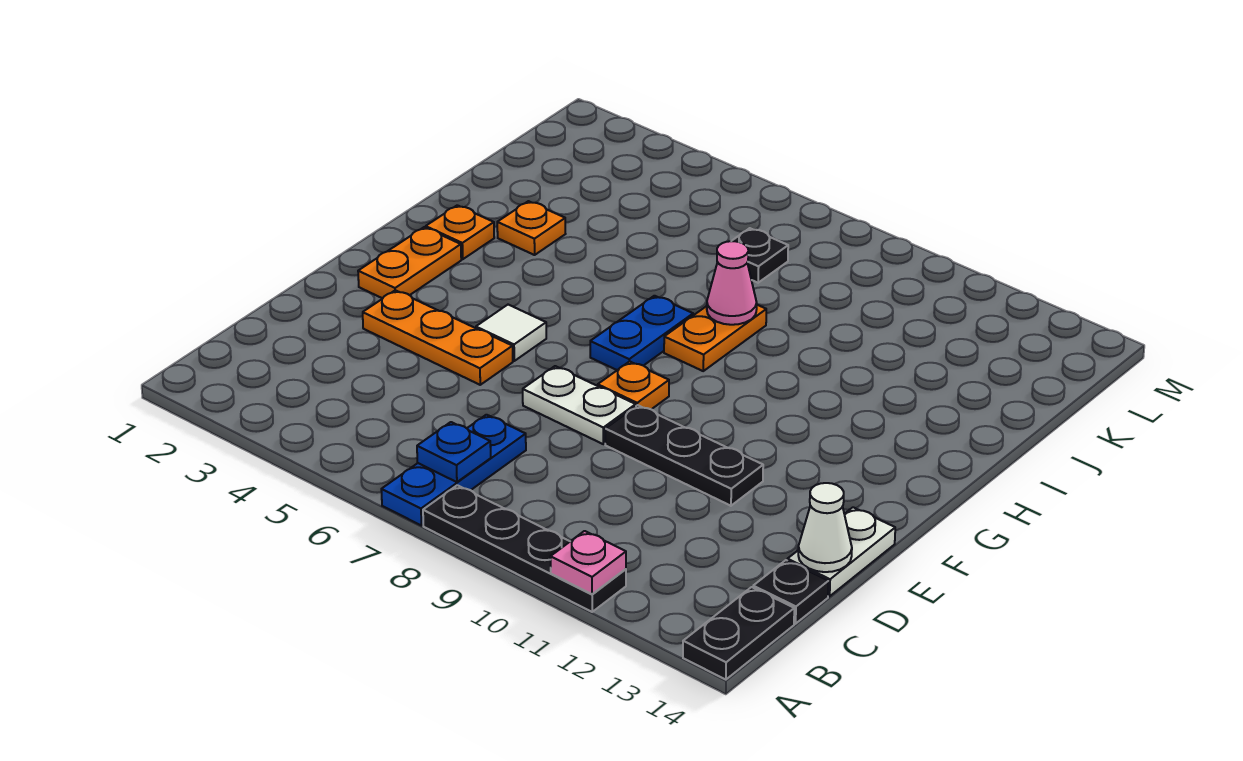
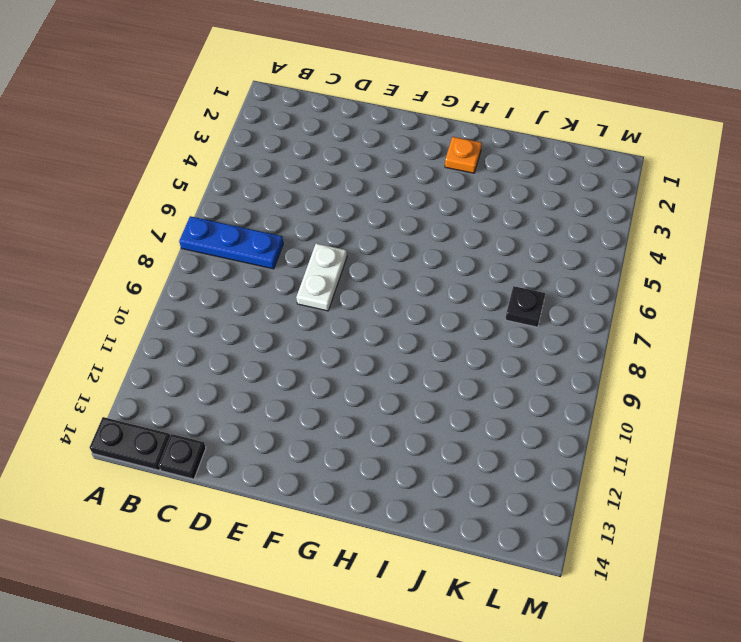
none -> black plate A8:A11 level 1
none -> white plate D14:E14 level 1
none -> orange plate E3:E5 level 1

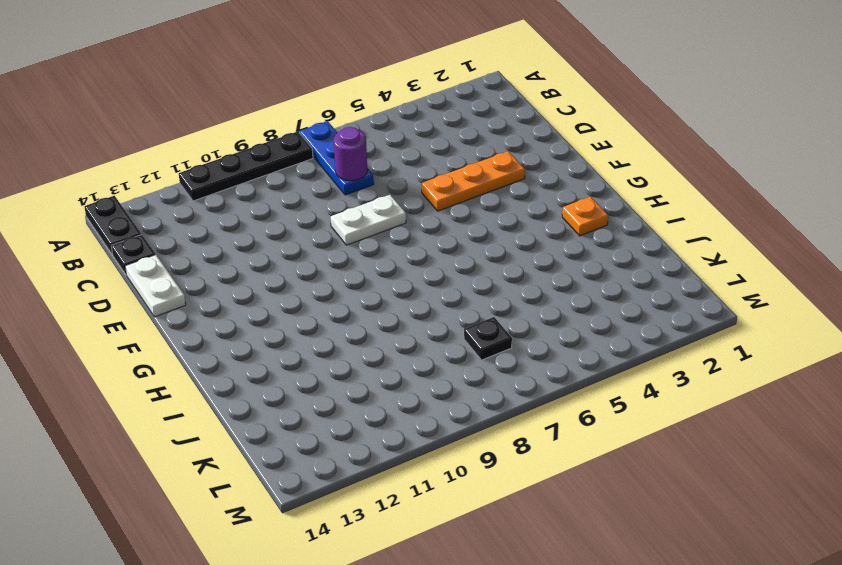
purple round brick C7 level 2 -> none
none -> black plate E9:E11 level 1
none -> orange plate F2:G2 level 1
none -> white tile F5 level 1

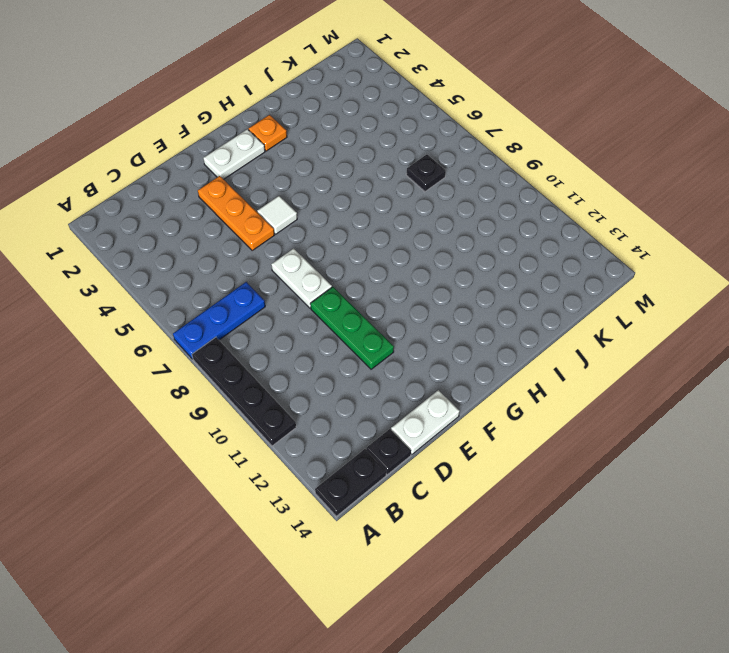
green plate E9:E11 level 1 -> black plate E9:E11 level 1
white plate F2:G2 level 1 -> orange plate F2:G2 level 1
none -> orange plate F8 level 1
none -> blue plate G7:H7 level 1
none -> orange plate H8:I8 level 1

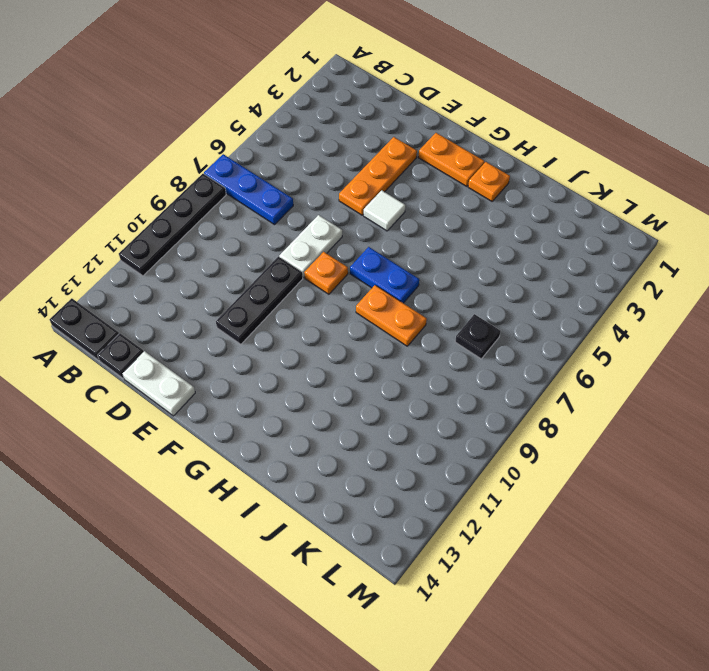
none -> orange plate I3 level 1
none -> pink plate A11 level 2
none -> blue plate B7 level 2

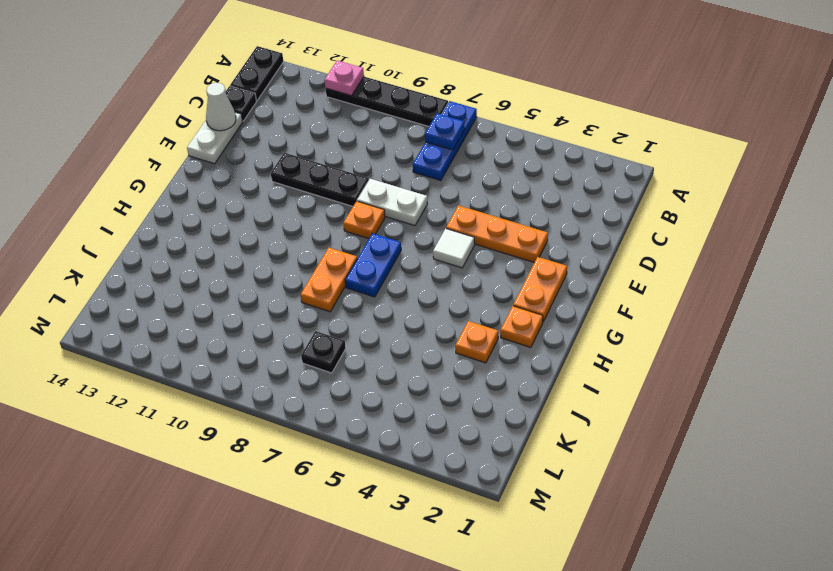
none -> pink cone I8 level 2

